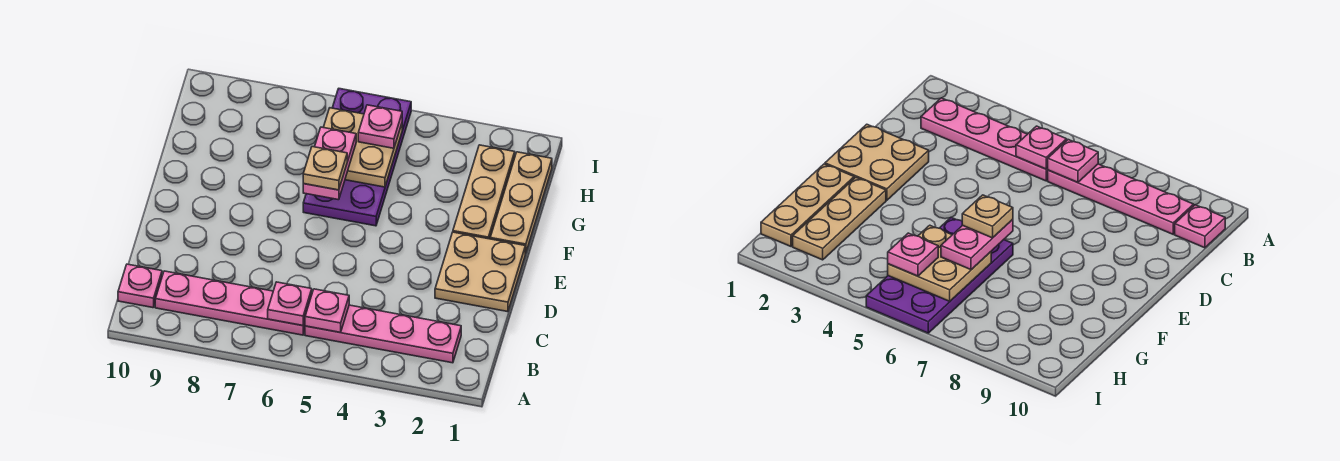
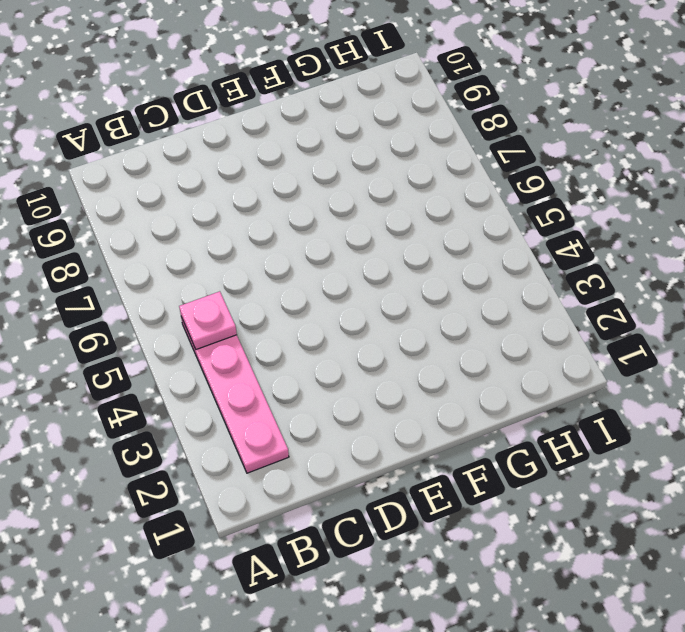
none -> pink plate B6:B9 level 1
none -> pink plate B10 level 1
none -> tan plate D1:E2 level 1

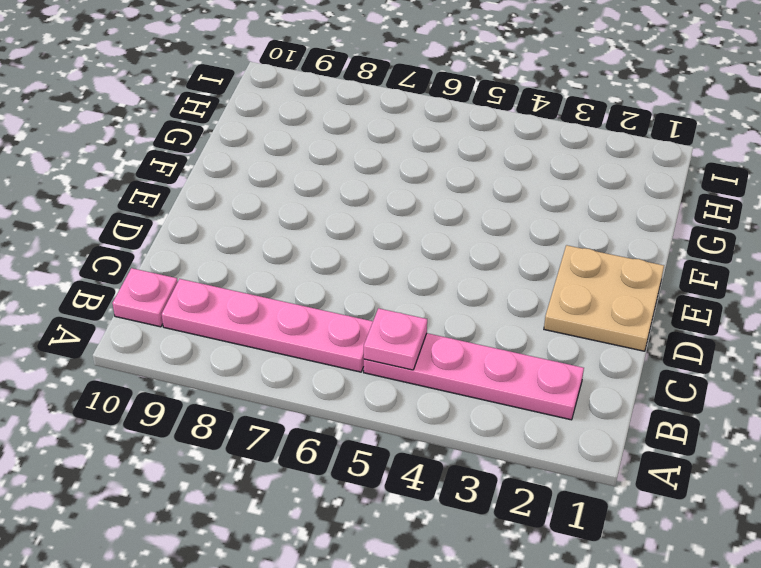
none -> tan plate F1:H1 level 1
none -> tan plate F2:H2 level 1
none -> purple plate F5:I6 level 1

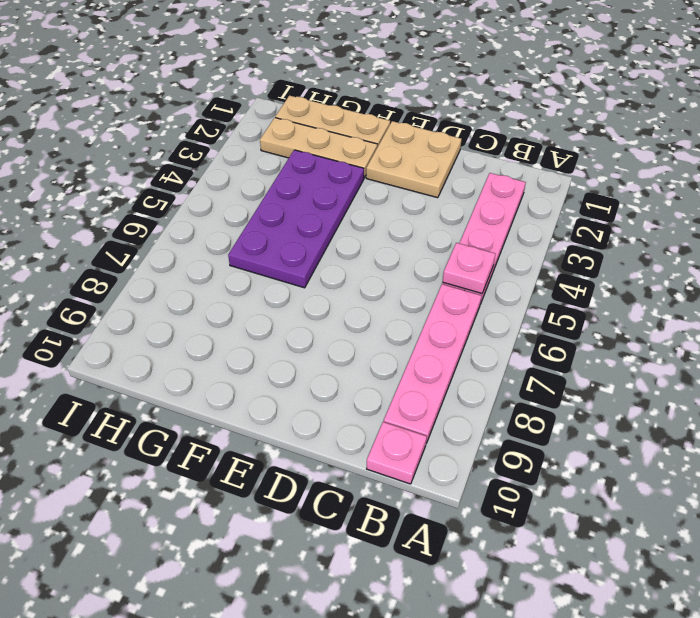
purple plate F3:G6 level 1 -> purple plate F5:I6 level 1
none -> pink plate B6 level 2
none -> tan plate G5:H6 level 2
none -> pink plate F6:G6 level 3

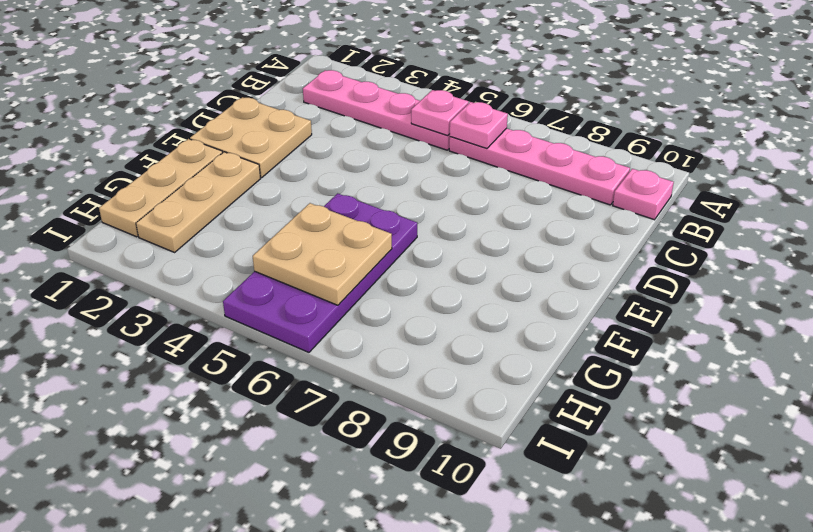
none -> pink plate F6:G6 level 3
none -> pink plate H5 level 3
none -> tan plate F6 level 4

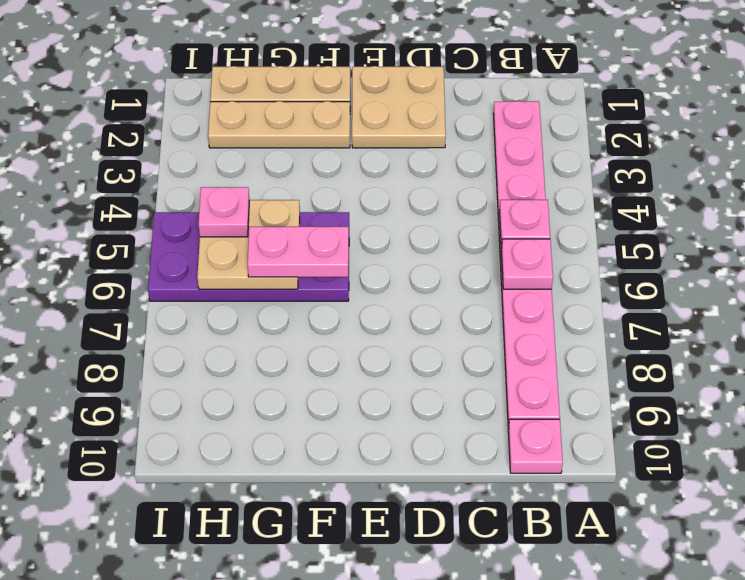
none -> tan plate F6 level 4

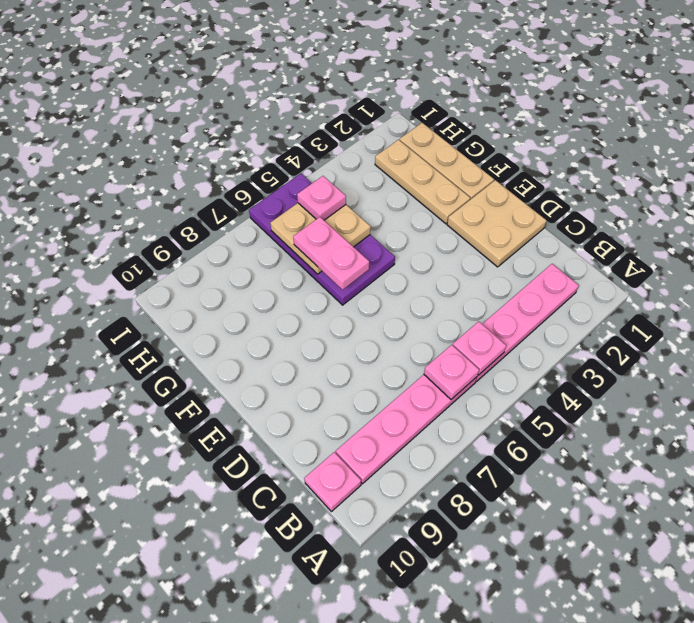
none -> tan plate F6 level 4

